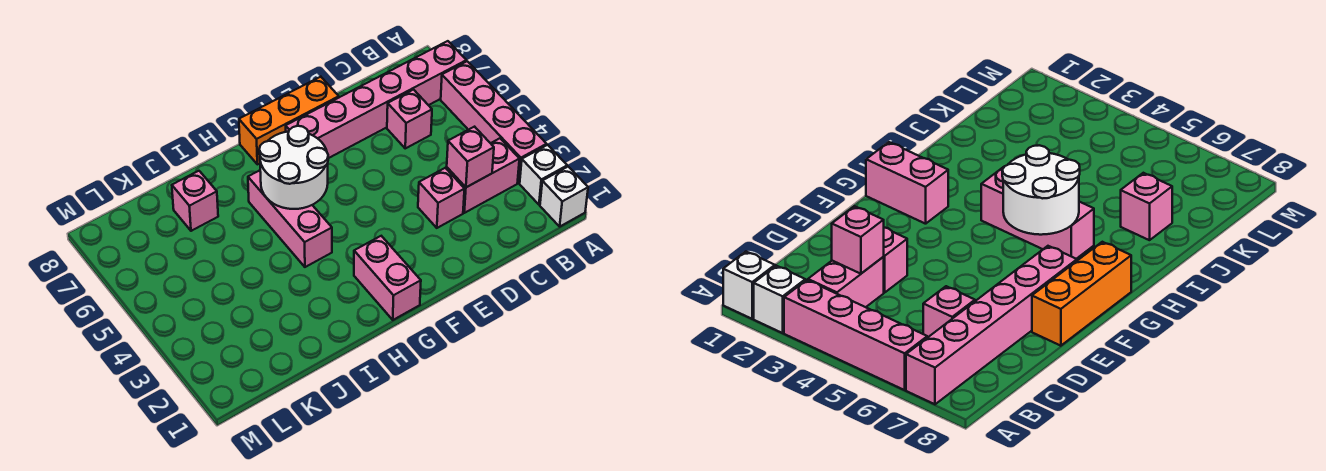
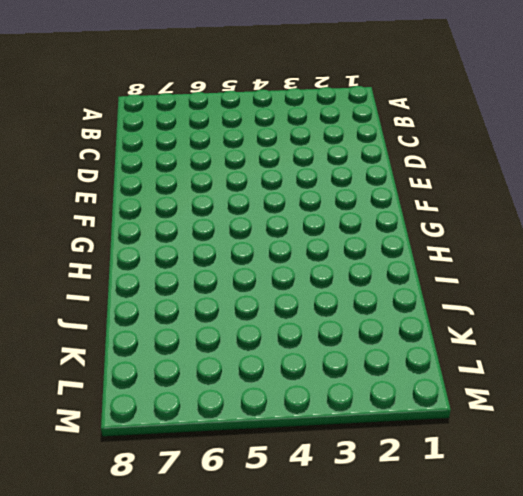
none -> white brick A1 level 1
none -> white brick A2 level 1
none -> pink brick A3:A6 level 1

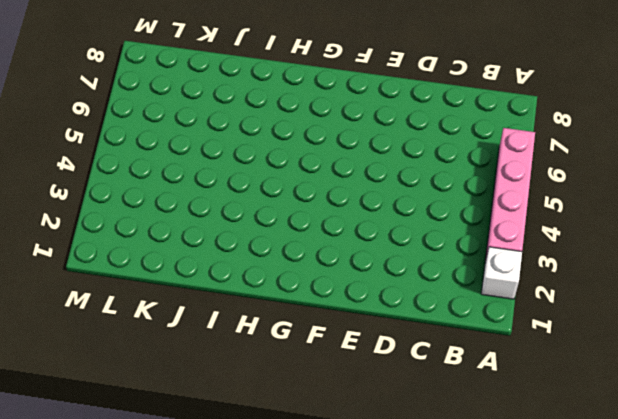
none -> white brick A1 level 1
none -> pink brick A7:F7 level 1
none -> pink brick B3:C3 level 1

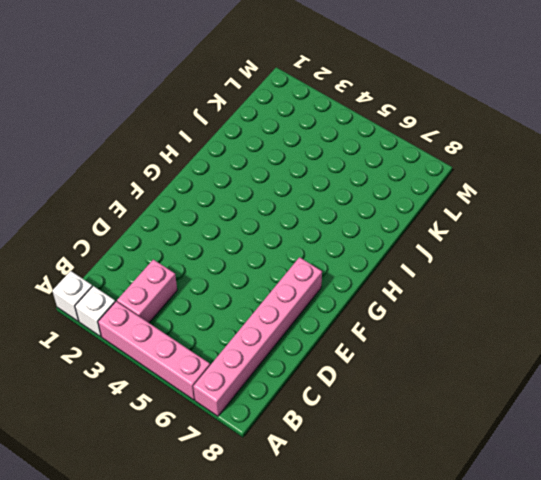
none -> pink brick C6 level 1
none -> pink brick D3 level 1
none -> orange brick E8:G8 level 1

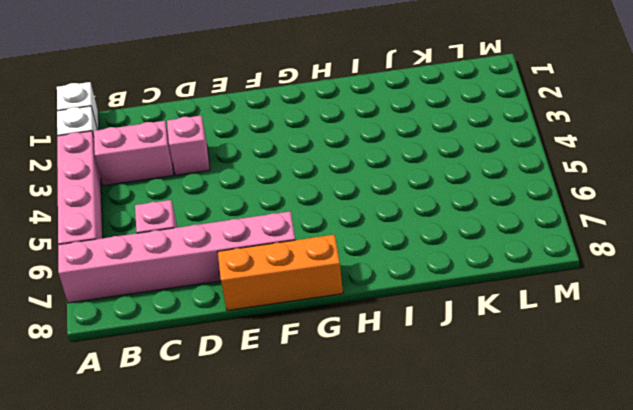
none -> pink brick G1:G2 level 1
none -> pink brick H4:H6 level 1
none -> pink brick J7 level 1

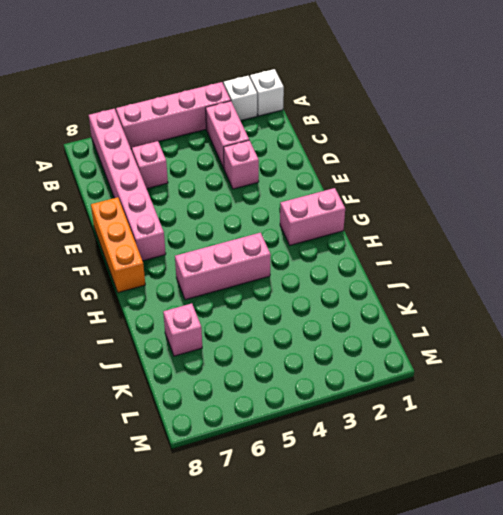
none -> pink brick C3 level 2
none -> white round brick G5:H6 level 2

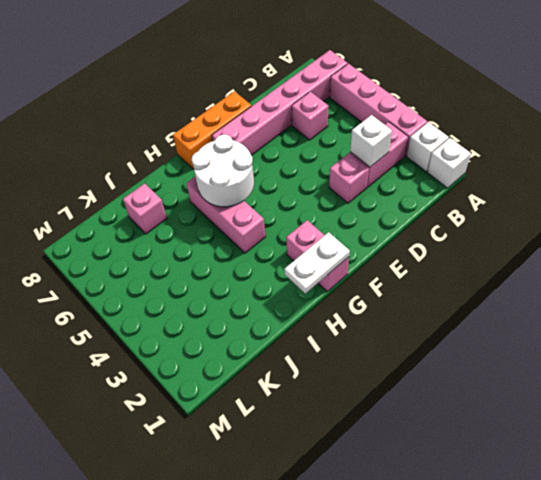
white brick C3 level 2 -> pink brick C3 level 2
white plate G1:H1 level 2 -> none

